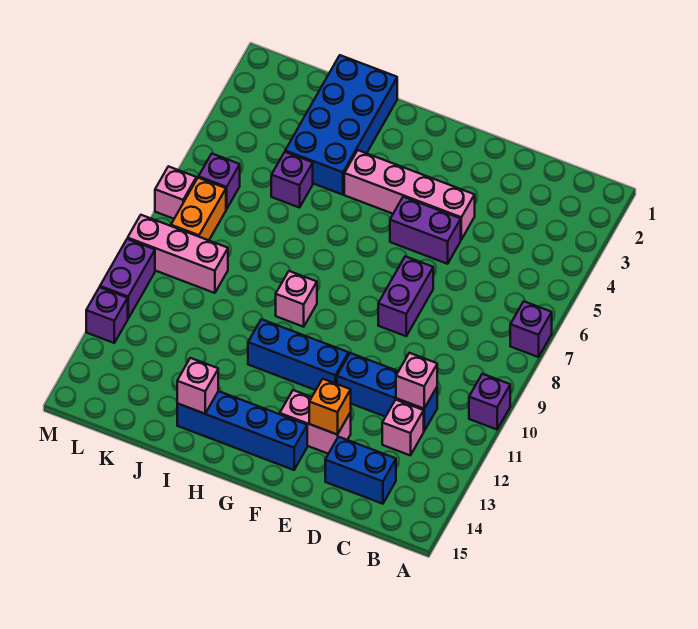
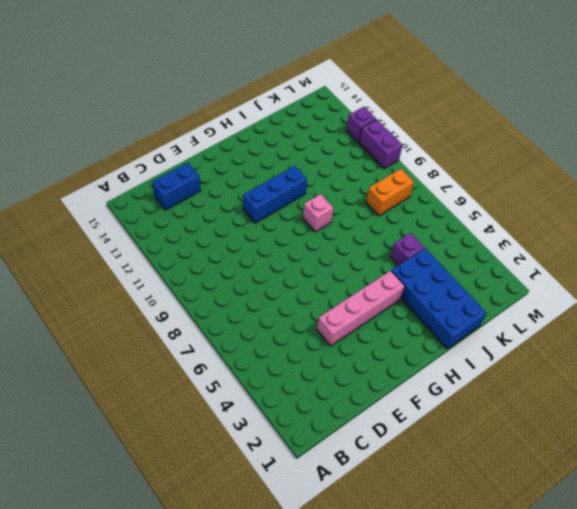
orange brick K8:L8 level 1 -> orange brick L7:L8 level 1
none -> purple brick A7 level 1
none -> purple brick A10 level 1
none -> blue brick C11:E11 level 1

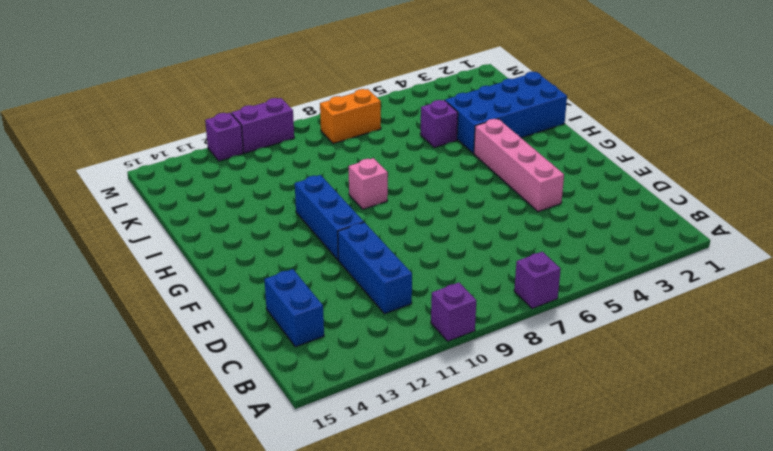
none -> pink brick C12 level 1
none -> purple brick E5:F5 level 1
none -> purple brick E7:E8 level 1

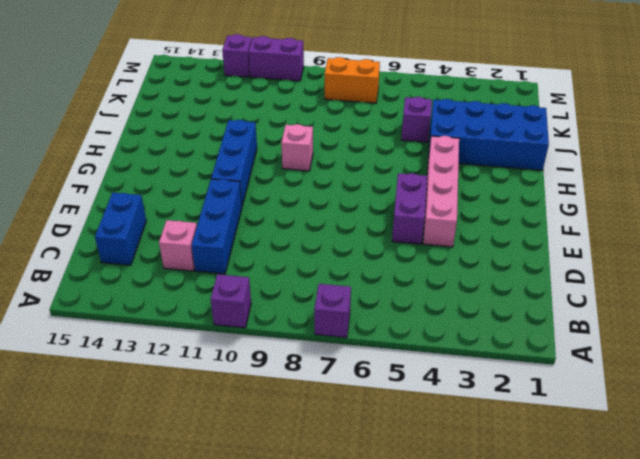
none -> purple brick E7:E8 level 1
none -> pink brick E13:F13 level 1
none -> blue brick F14:I14 level 1

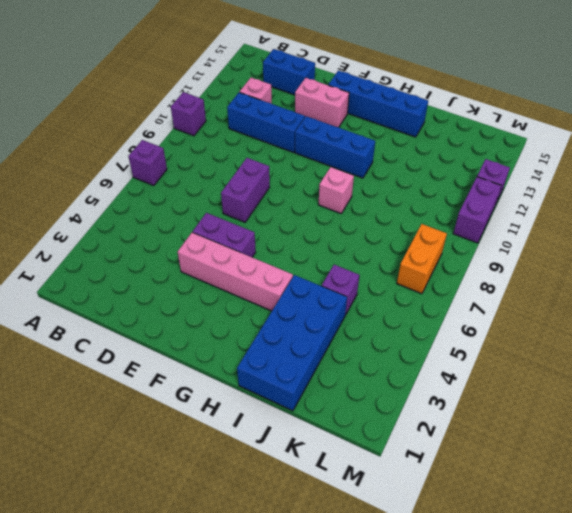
none -> pink brick K9:M9 level 1
none -> purple brick L6 level 1
none -> pink brick M7 level 1

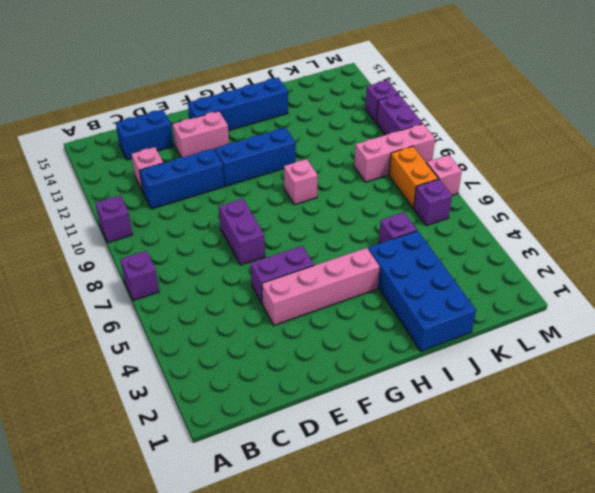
none -> pink brick C11 level 2
none -> orange brick E13 level 2
none -> pink brick I14 level 2

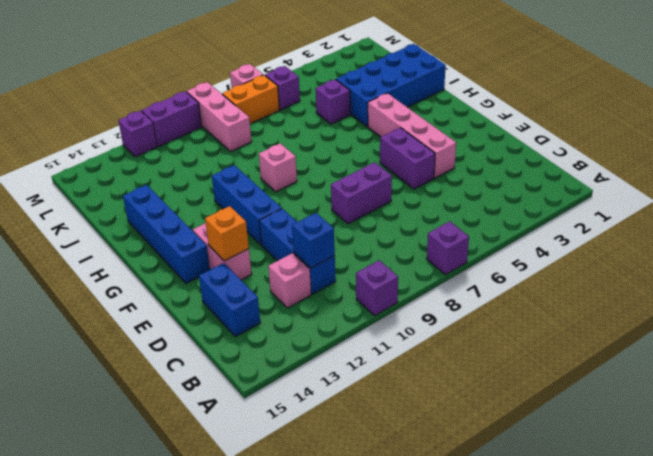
blue brick C11 level 2 -> pink brick C11 level 2
none -> pink brick I14 level 2

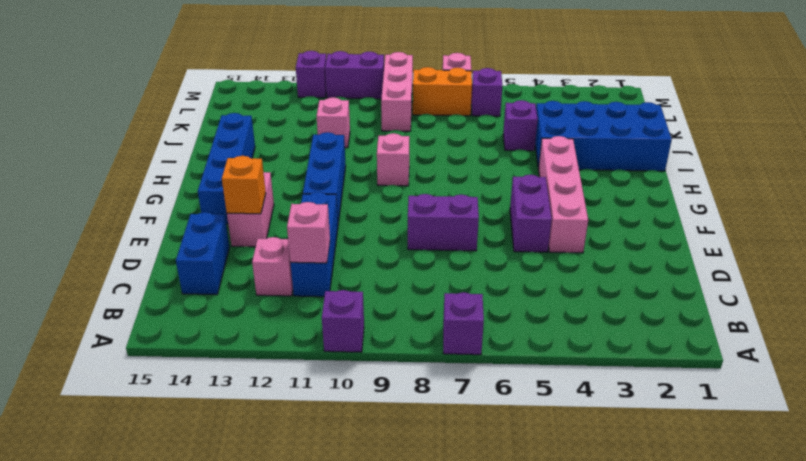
pink brick J11 level 1 -> pink brick I14 level 2

